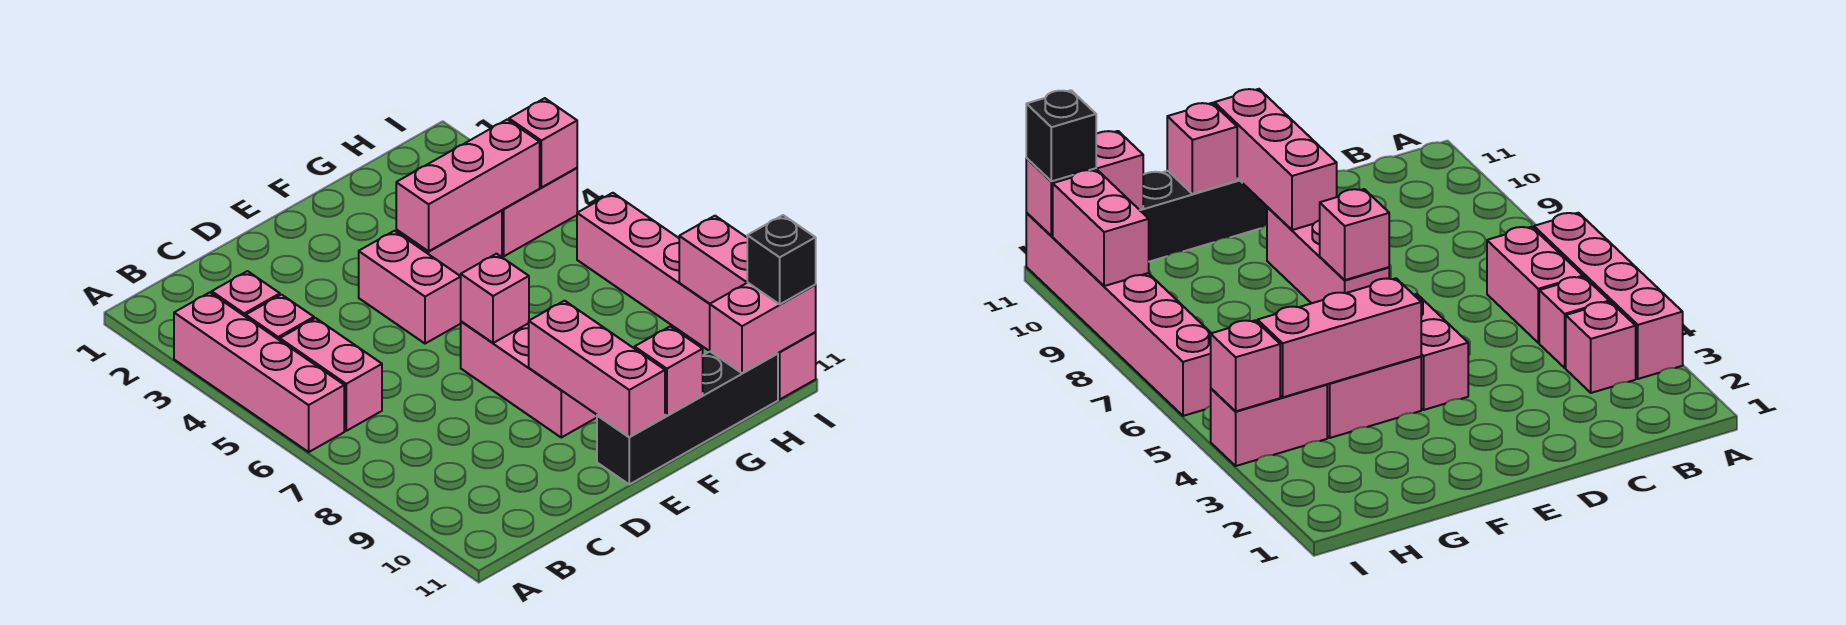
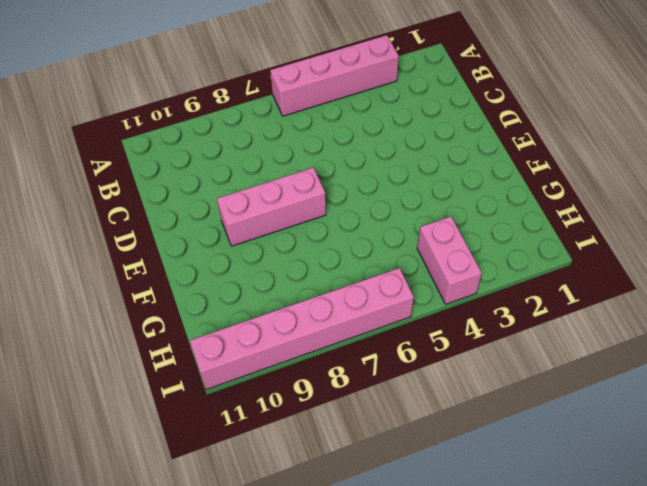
none -> pink brick B3 level 1
none -> pink brick B4 level 1
none -> pink brick B5:B6 level 1

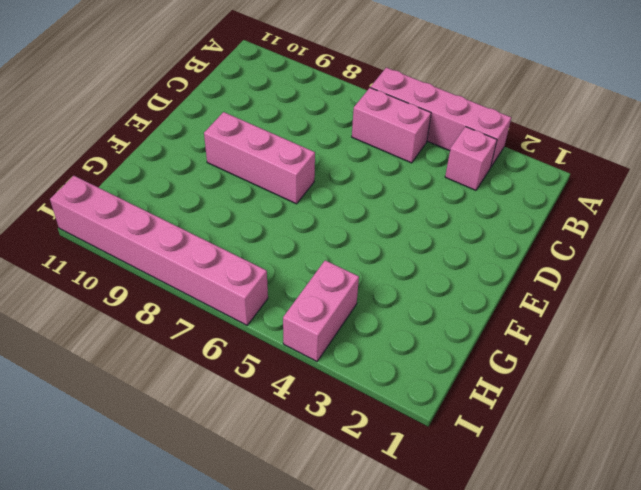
none -> pink brick B4 level 1
none -> pink brick E4:E5 level 1
none -> black brick E11:H11 level 1

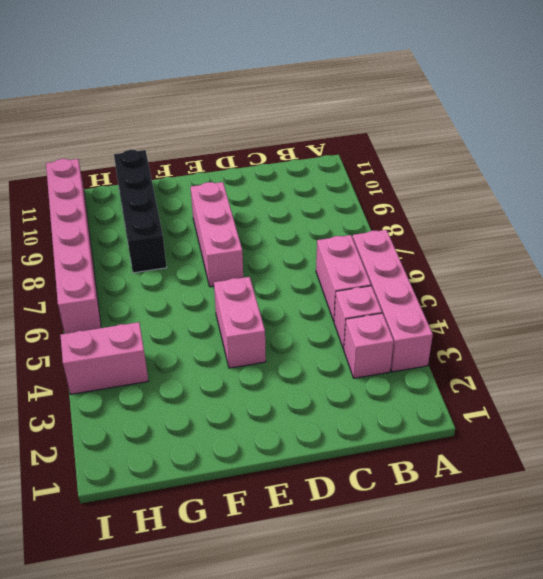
black brick G8:G11 level 1 -> black brick E11:H11 level 1
none -> pink brick F4:G4 level 1
none -> pink brick E7 level 2
none -> pink brick E9:E11 level 2

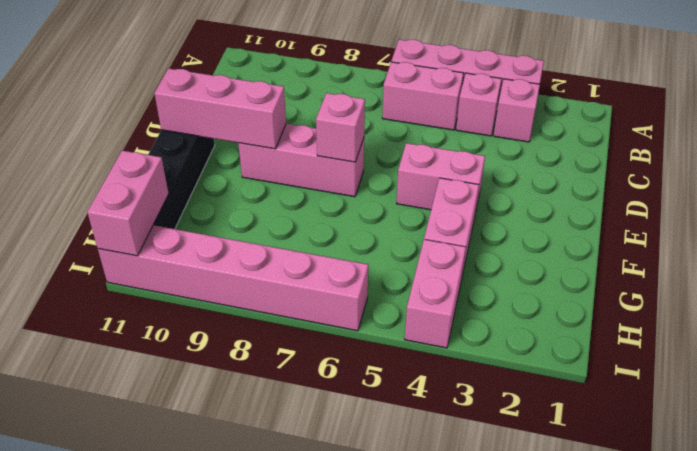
none -> pink brick F4:H4 level 2
none -> pink brick F11 level 2
none -> pink brick I4 level 2

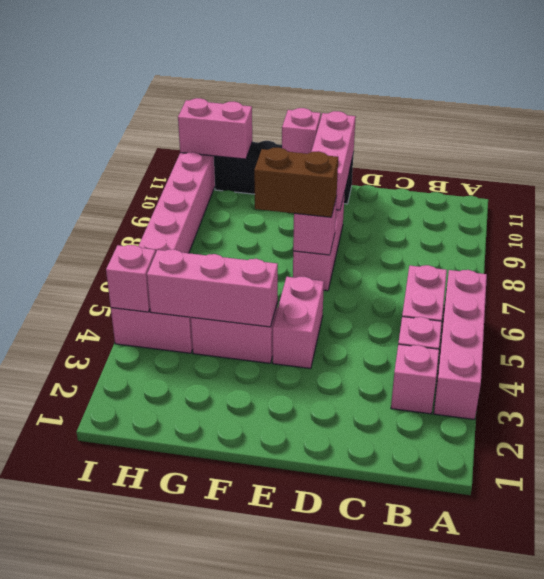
brown brick E7:F7 level 3 -> none
none -> pink brick I9:I10 level 2
none -> black brick I11 level 3

